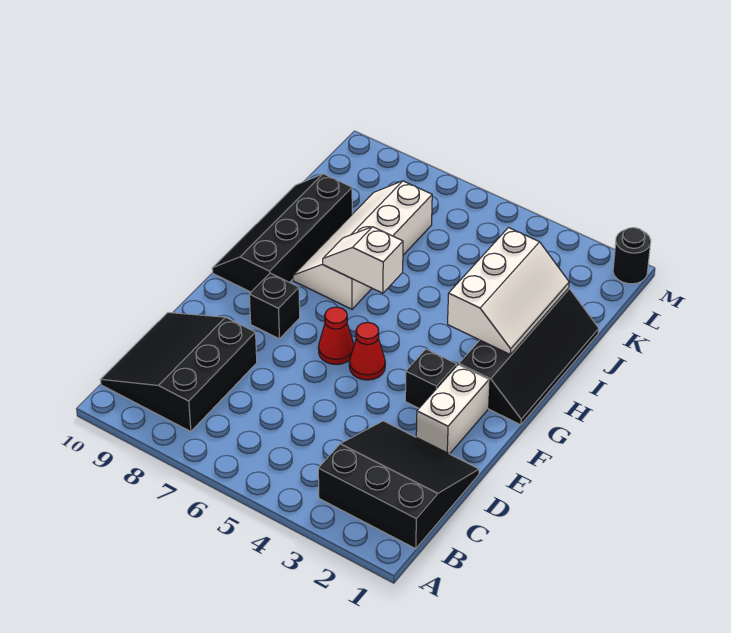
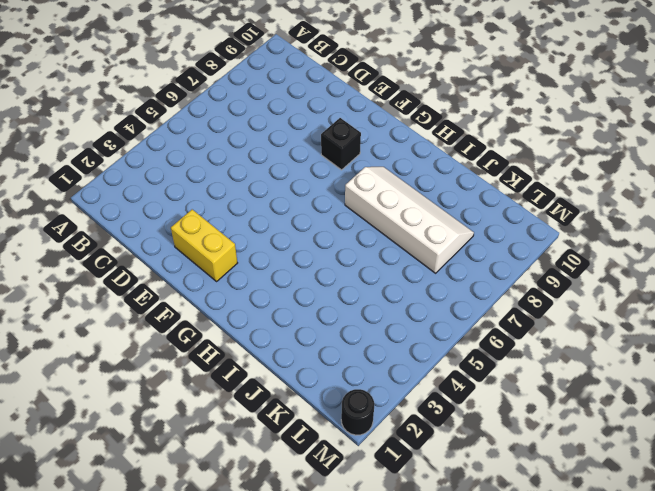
yellow brick E2:F2 level 1 -> white brick E2:F2 level 1
none -> black slope B1:D3 level 1 top B
none -> black slope B8:D10 level 1 top 8
none -> black brick F3 level 1

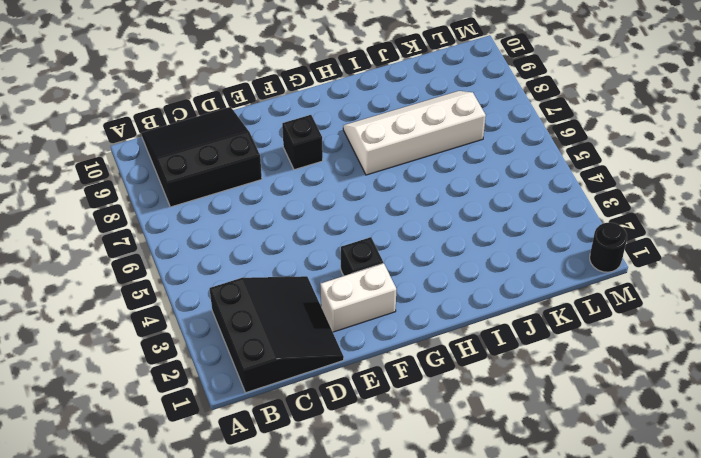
none -> red cone F5 level 1
none -> red cone F6 level 1
none -> black slope G1:J2 level 1 top 2

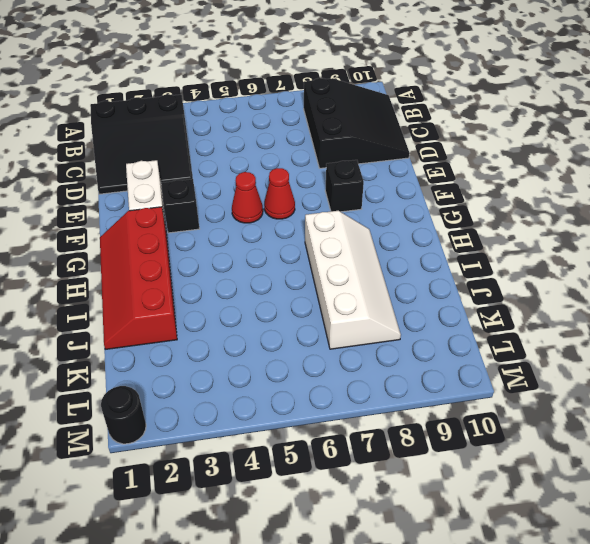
red slope G1:J2 level 1 top 2 -> black slope G1:J2 level 1 top 2
none -> black slope G9:J10 level 1 top 9
none -> white slope H2:J3 level 2 top 3
none -> white slope H6:H7 level 2 top 6

